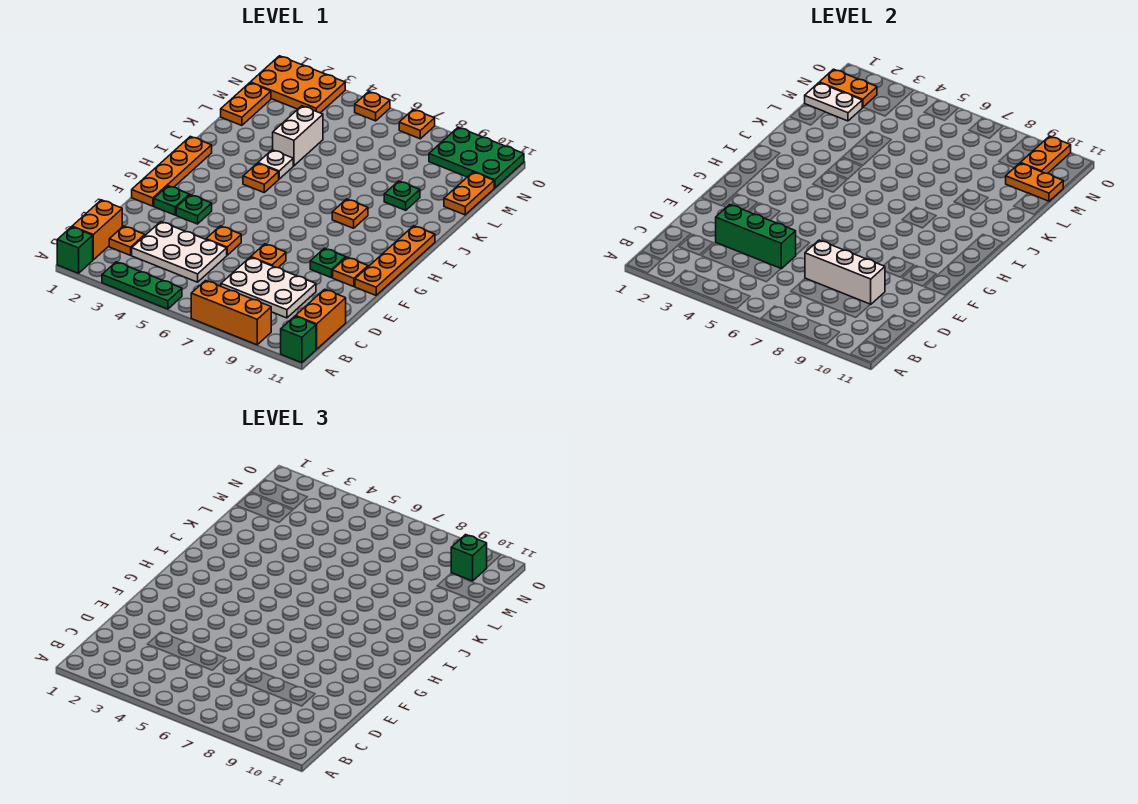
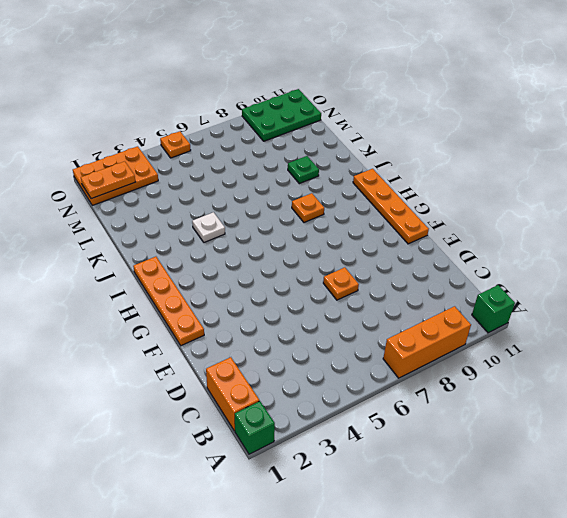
none -> green plate A3:A5 level 1
none -> orange brick B11:C11 level 1
none -> orange plate C2 level 1
none -> white plate C3:D5 level 1

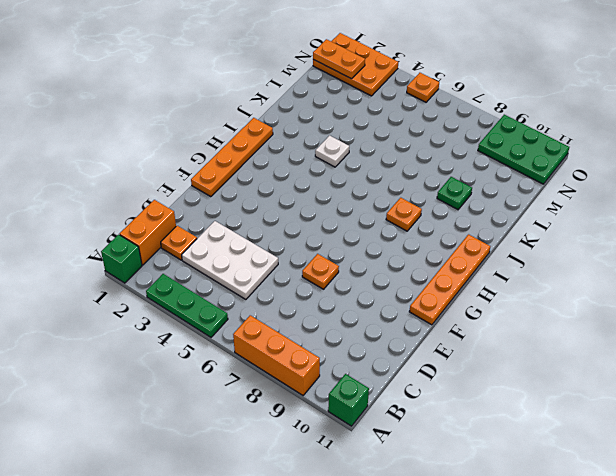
none -> orange brick B11:C11 level 1
none -> white plate C7:D9 level 1
none -> orange plate E5 level 1
none -> green plate F2 level 1

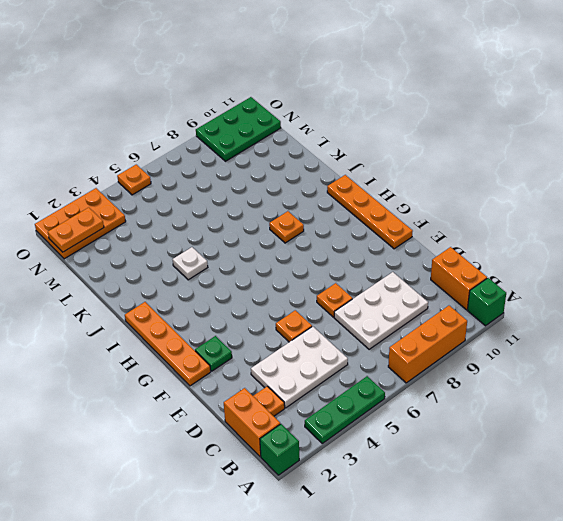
none -> green plate F3 level 1
none -> green plate F9 level 1
none -> orange plate F10 level 1
none -> orange plate I4 level 1

